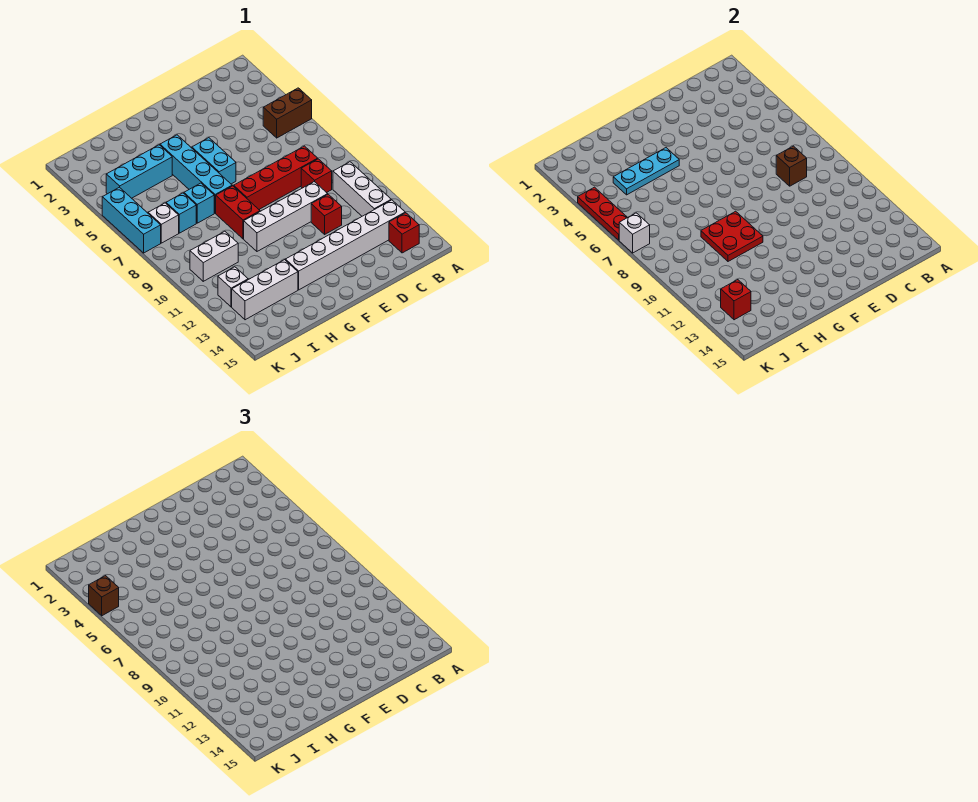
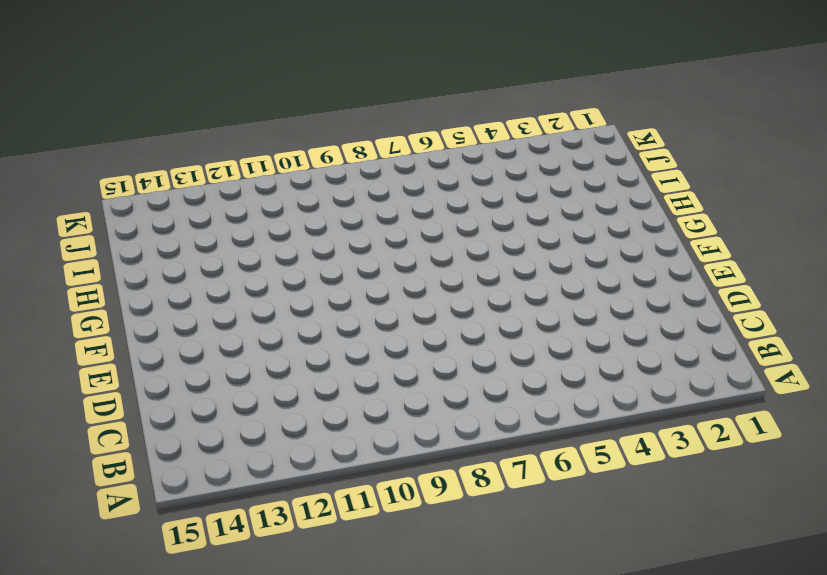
none -> brown brick A5:B5 level 1
none -> white brick B10:B12 level 1
none -> white brick B13:G13 level 1

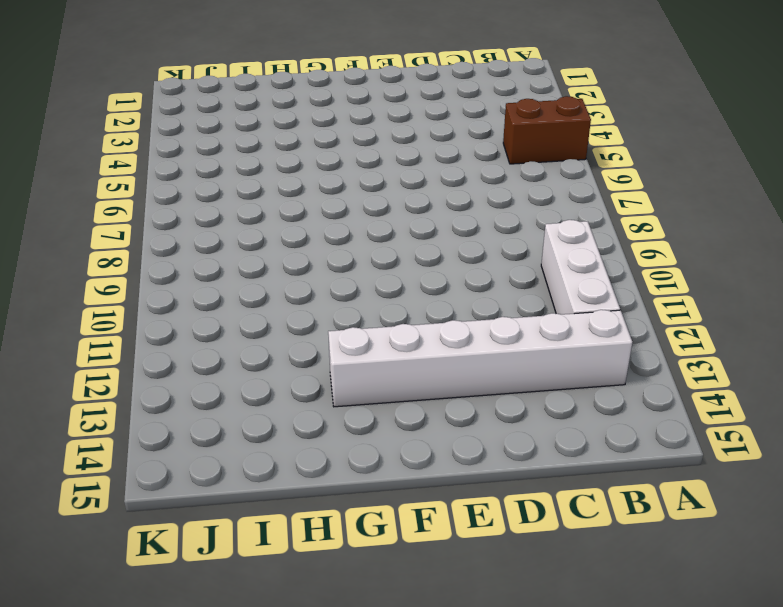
none -> red brick B14 level 1
none -> red brick C8:F8 level 1
none -> red brick C9 level 1

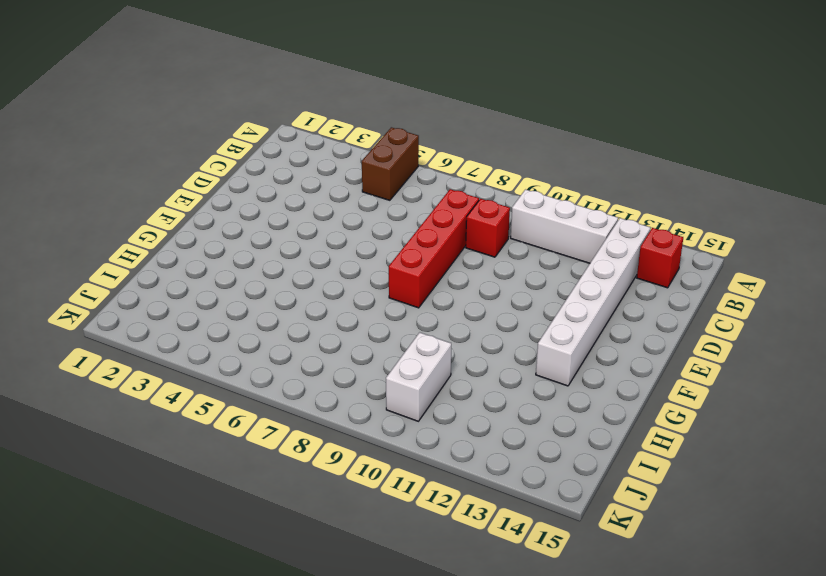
none -> white brick D10:G10 level 1
none -> red brick D11 level 1
none -> cyan brick F5:F6 level 1

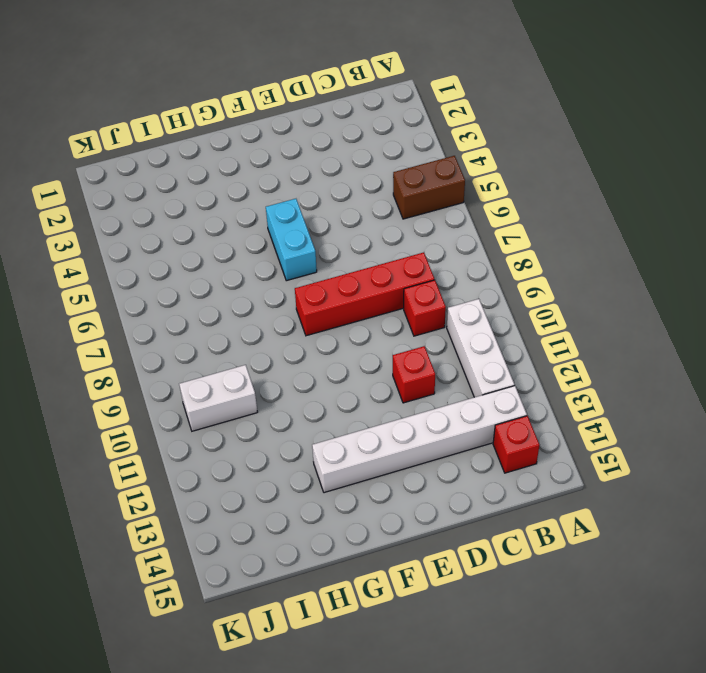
none -> white brick D10:G10 level 1
none -> cyan brick G4:G7 level 1
none -> red brick G8:G9 level 1

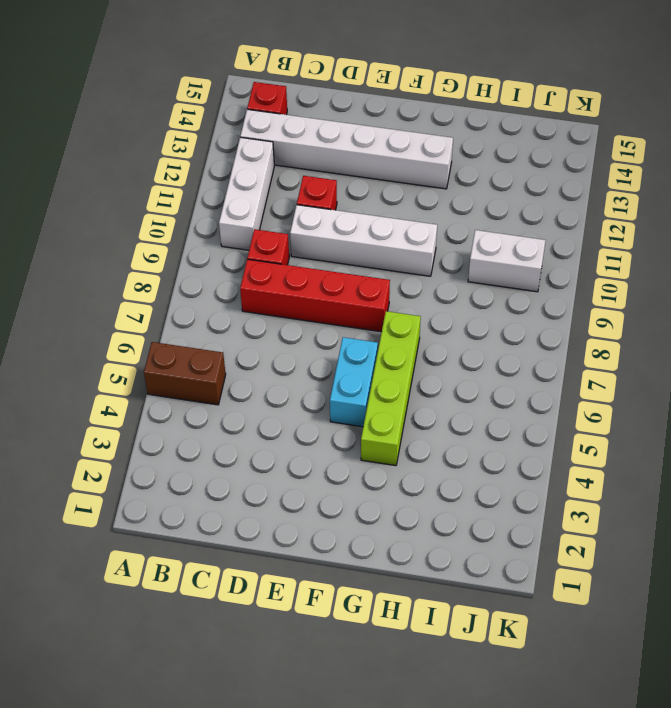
lime brick G4:G7 level 1 -> cyan brick G4:G7 level 1
none -> red brick G8:G9 level 1
none -> cyan brick H4:J4 level 1
none -> cyan brick H7 level 1

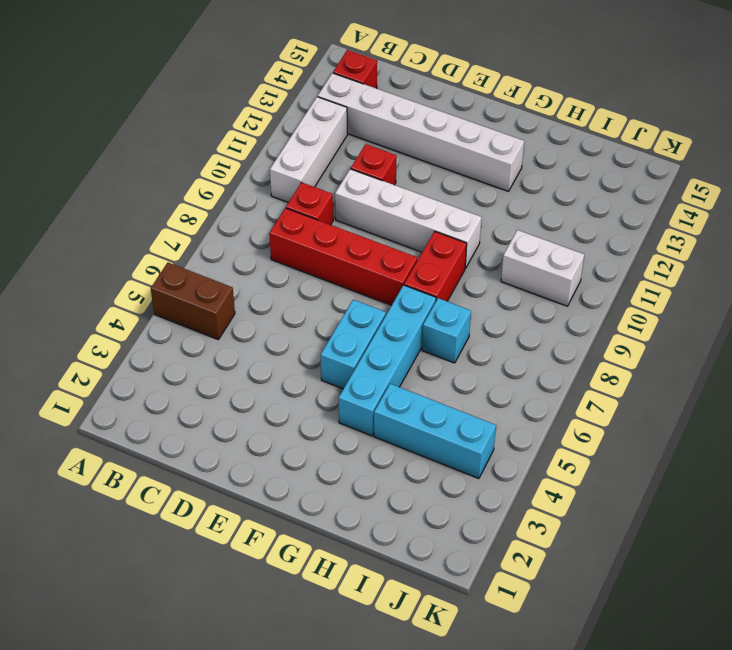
none -> white brick H13:J13 level 1
none -> cyan brick I7 level 1
none -> white brick J7 level 1

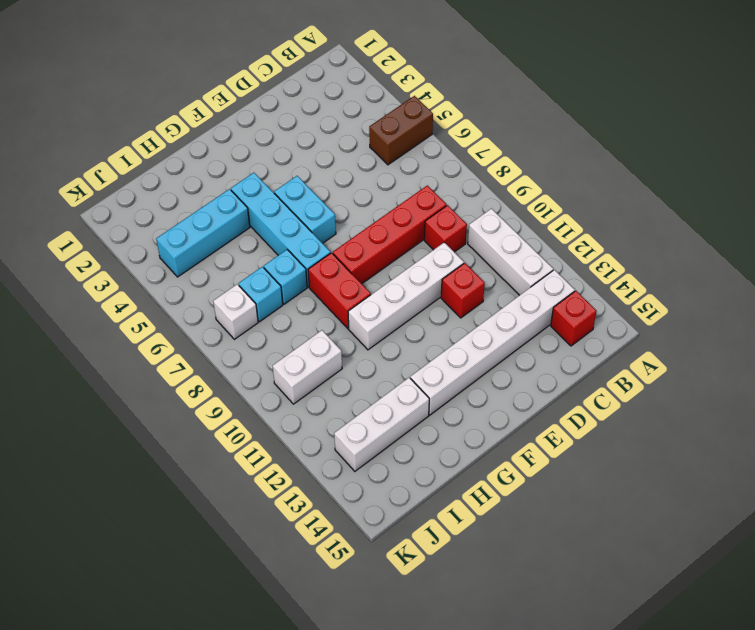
none -> white brick J12 level 1
none -> cyan brick K5:K7 level 1
none -> brown brick C8 level 2

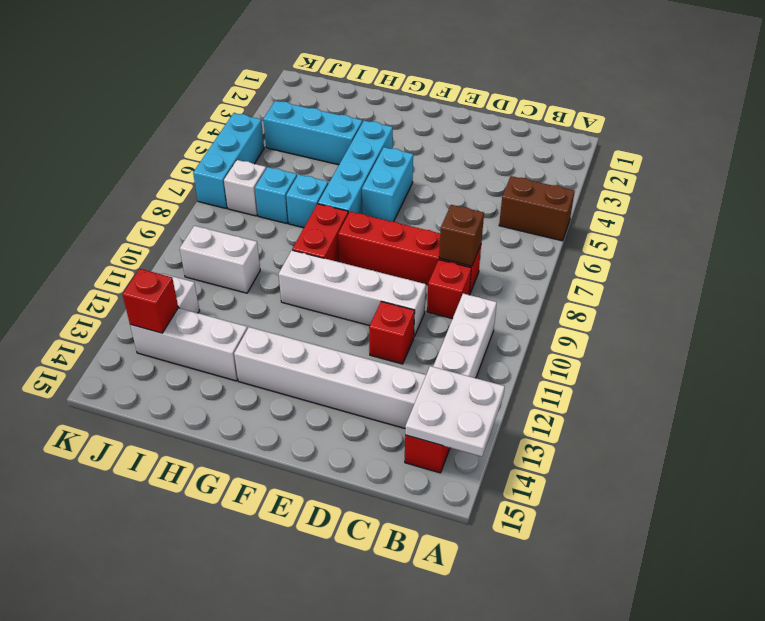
white plate A13:B14 level 2 -> none
none -> cyan plate G4:I4 level 2
none -> red plate G9:H10 level 2
none -> red plate K4:K6 level 2

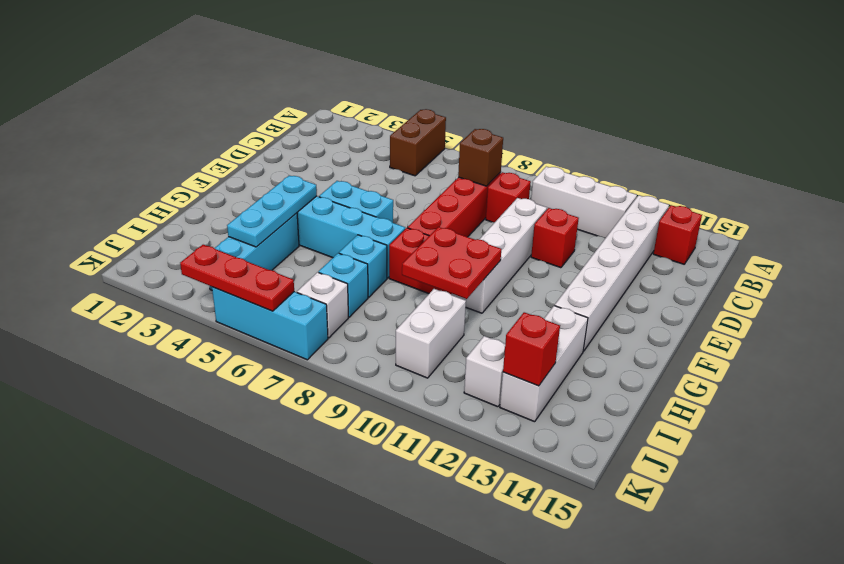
none -> white brick K7 level 2
none -> brown brick K4 level 3

